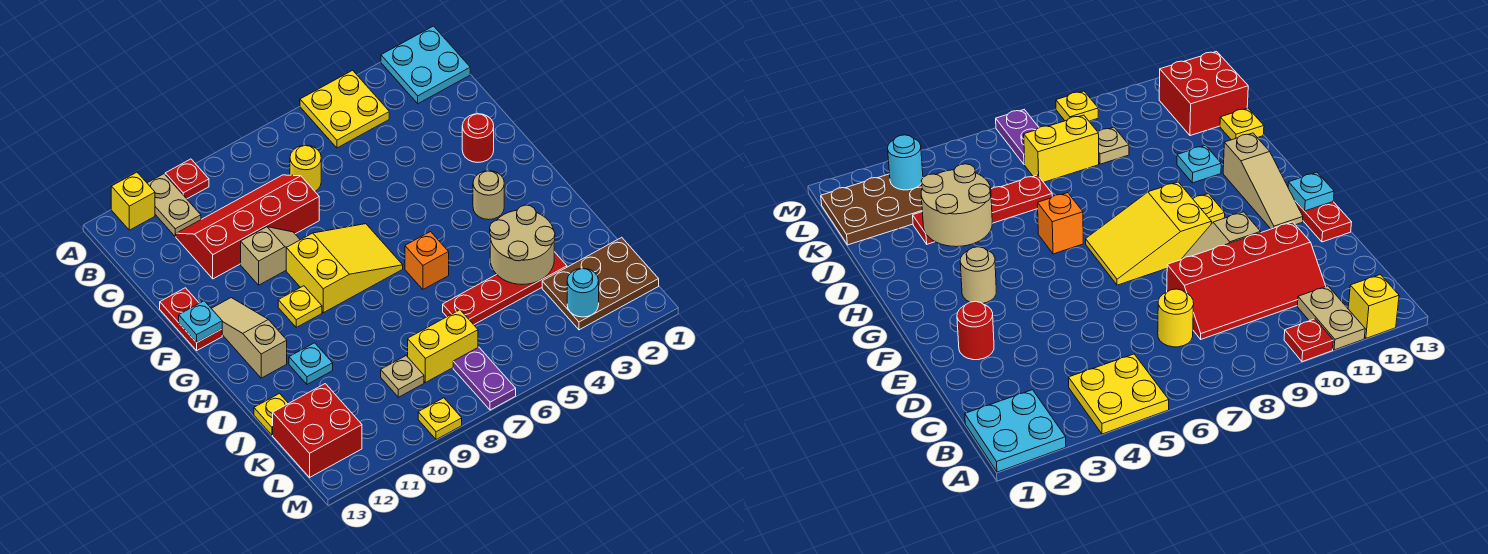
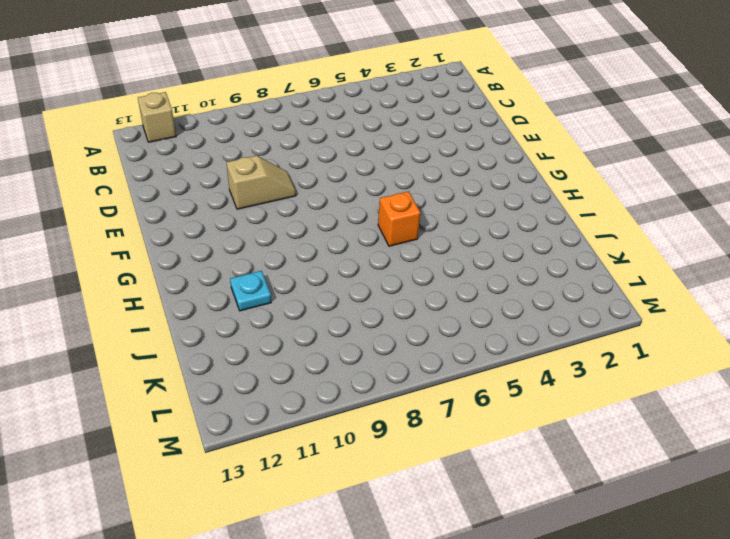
tan brick A12 level 1 -> yellow brick A12 level 1
none -> cyan plate A1:B2 level 1
none -> yellow plate A4:B5 level 1
none -> red plate A10 level 1

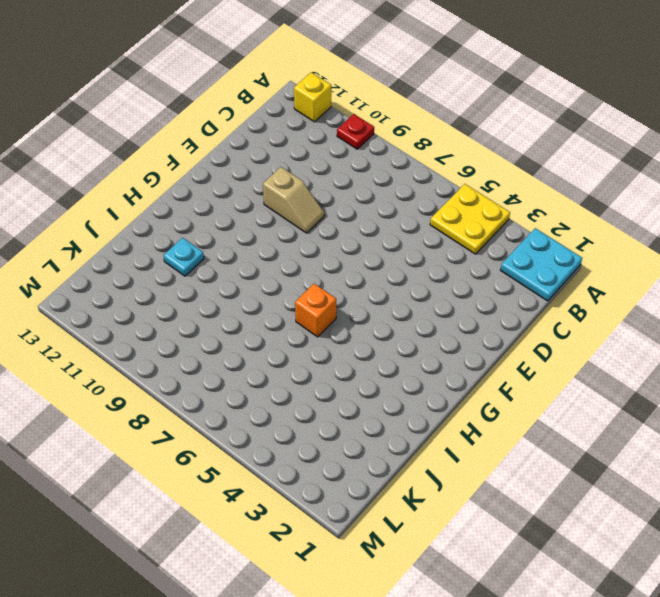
none -> tan plate A11:B11 level 1
none -> yellow round brick C7 level 1
none -> red slope C8:D11 level 1 top D

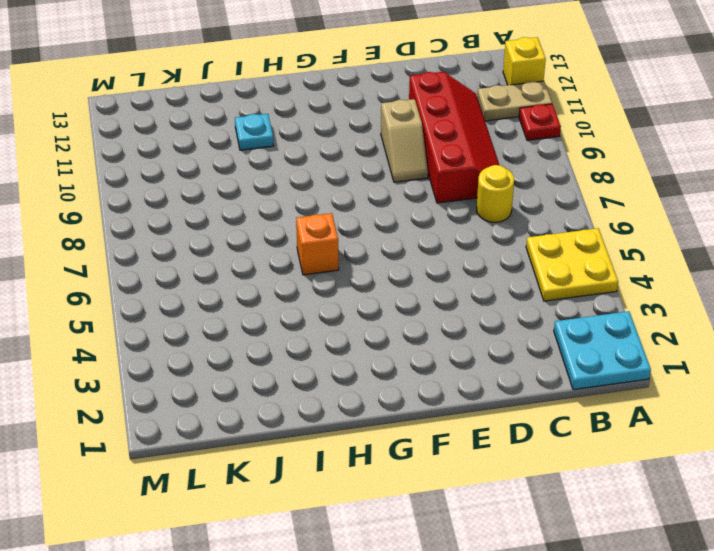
none -> red round brick E2 level 1
none -> red plate E13:F13 level 1
none -> yellow slope F7:G9 level 1 top 9

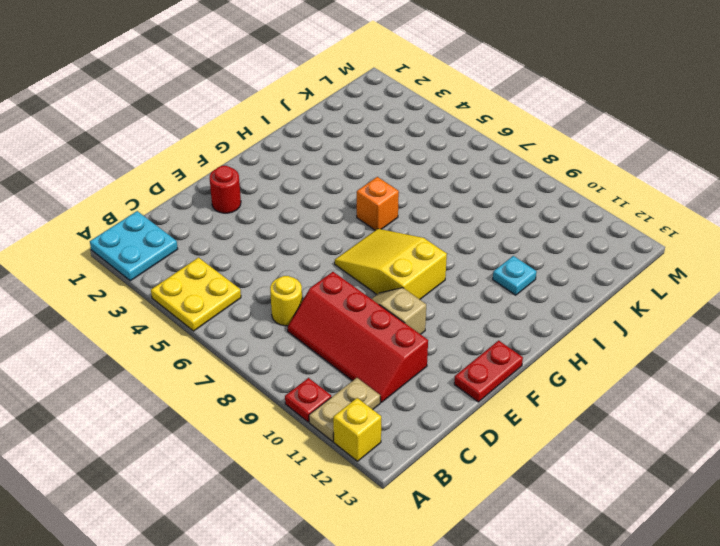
none -> tan slope F12:H12 level 1 top H
none -> tan round brick G3 level 1
none -> yellow plate G10 level 1

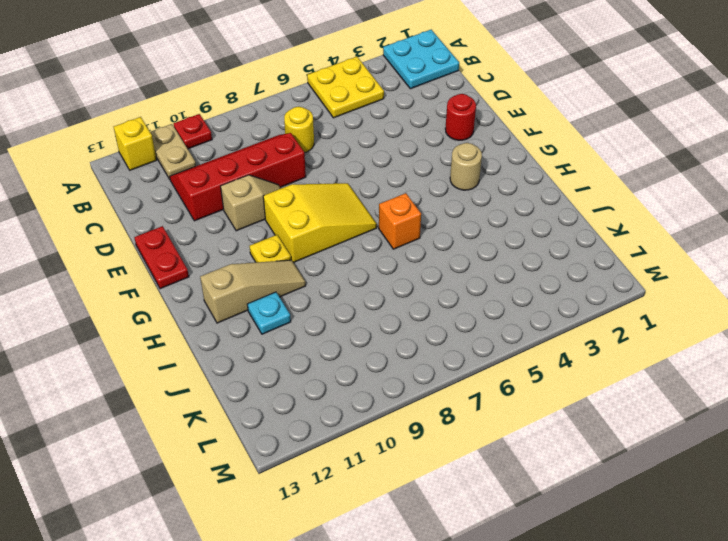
tan slope H10:H12 level 1 top 12 -> tan slope F12:H12 level 1 top H
none -> red plate J3:J6 level 1
none -> yellow plate J13 level 1
none -> brown plate K1:L3 level 1

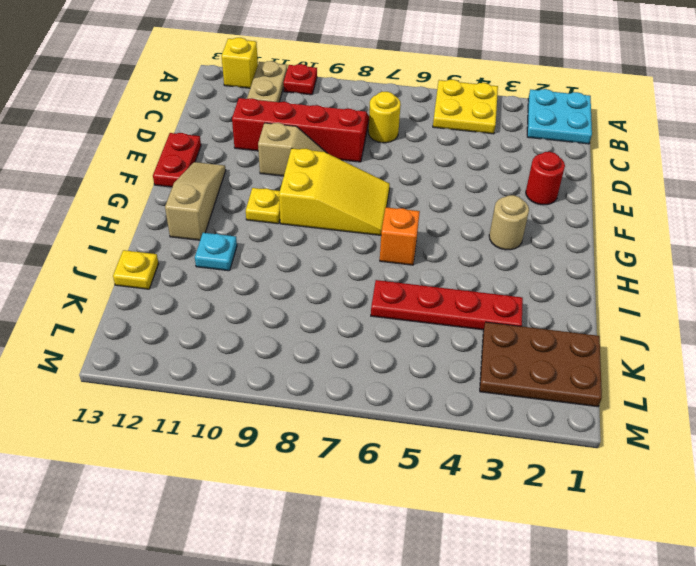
none -> yellow brick K7:K8 level 1
none -> tan plate K9 level 1
none -> red brick K12:L13 level 1

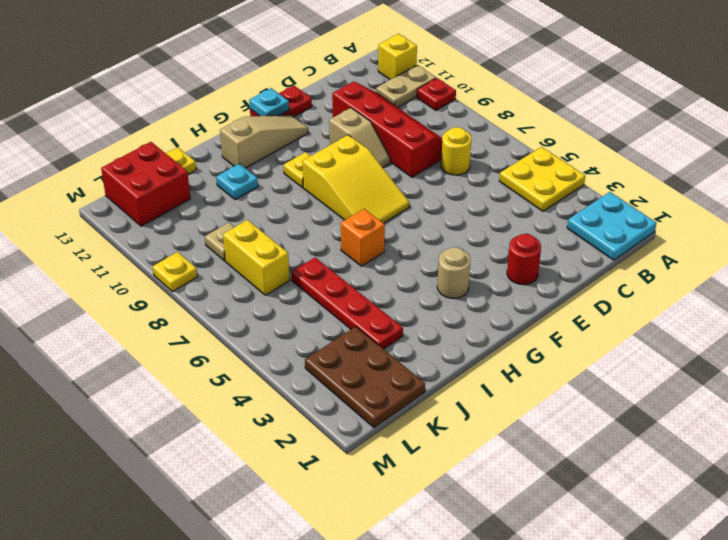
none -> purple plate L7:M7 level 1
none -> tan round brick I3:J4 level 2
none -> cyan round brick L3 level 2

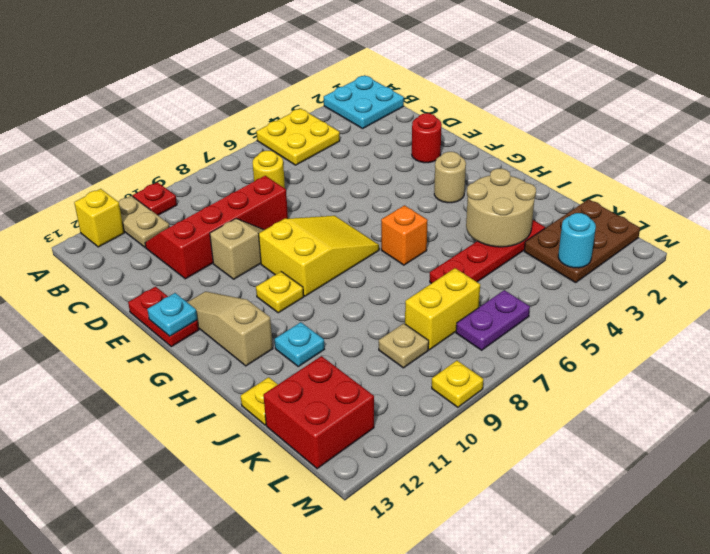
purple plate L6:L7 level 1 -> purple plate L7:M7 level 1

